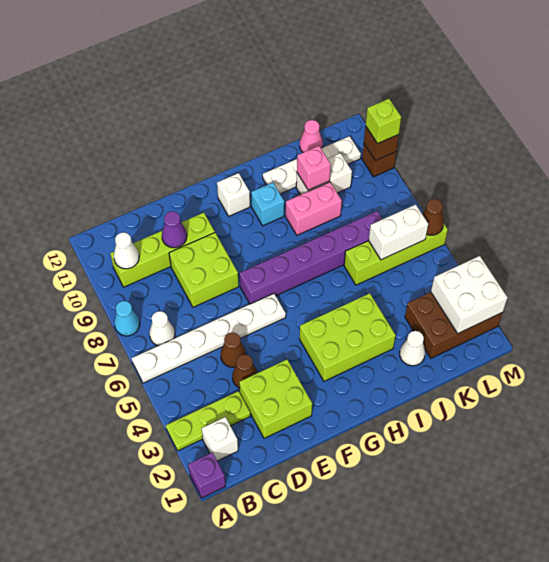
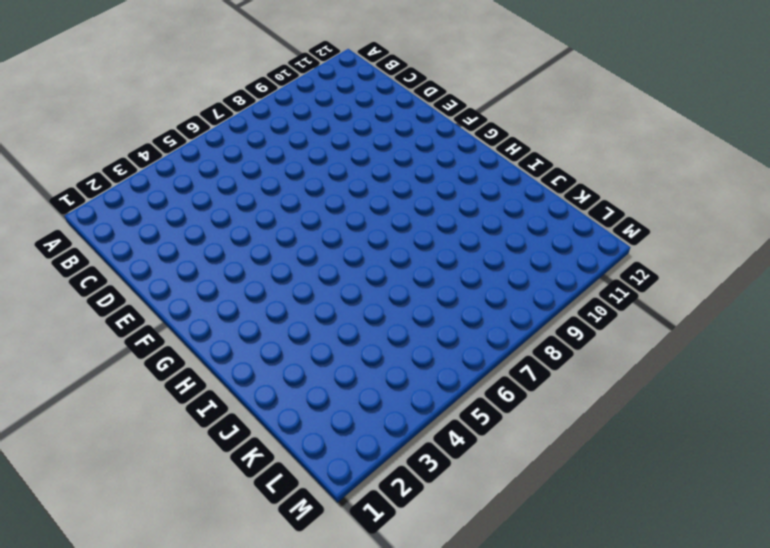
none -> purple brick A1 level 1
none -> lime plate A3:C3 level 1
none -> white plate A6:F6 level 1
none -> cyan cone A8 level 1

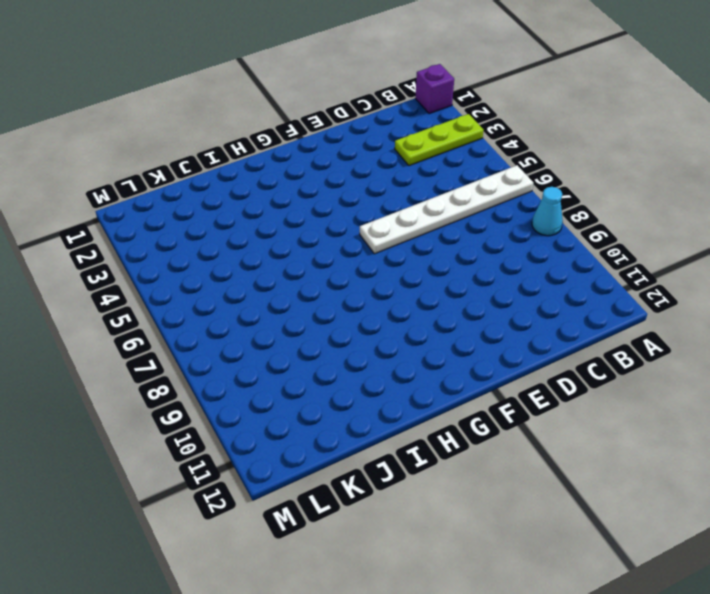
none -> white brick B2 level 1
none -> white cone B7 level 1
none -> lime brick B10:E10 level 1
none -> lime brick D2:E3 level 1

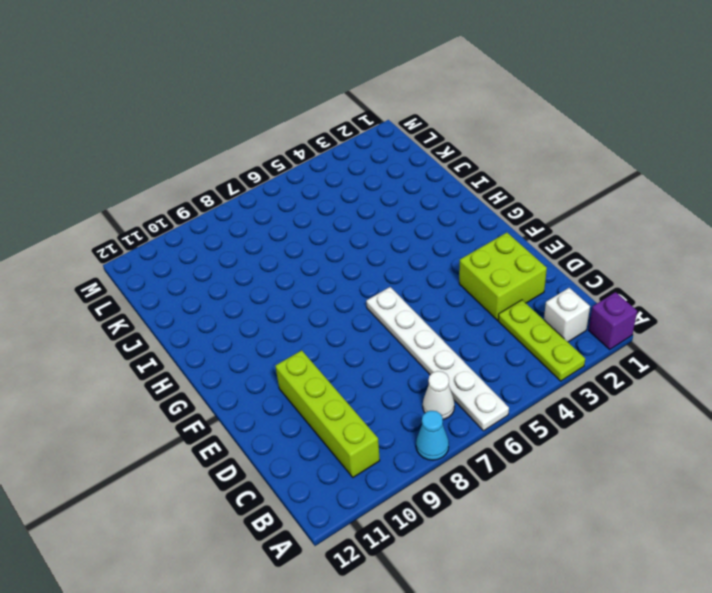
none -> brown cone D4 level 1
none -> brown cone D5 level 1
none -> lime brick D8:E9 level 1
none -> purple brick F7:K7 level 1

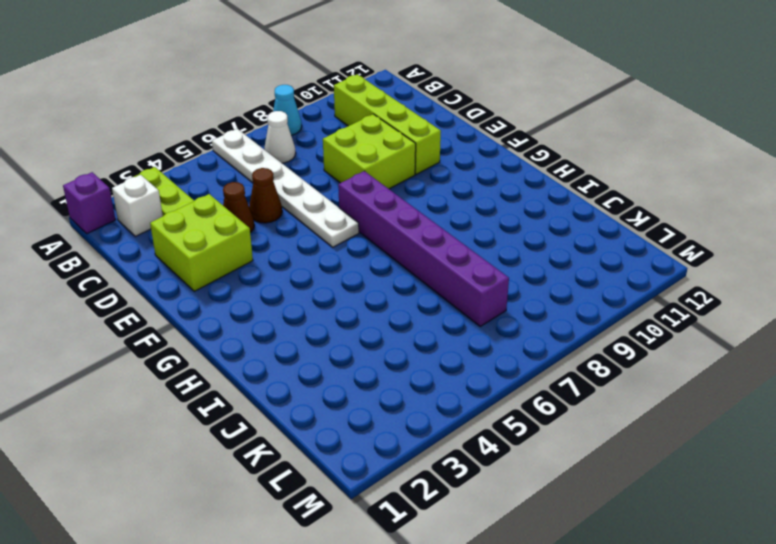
none -> lime brick G3:I4 level 1
none -> white brick G11 level 1
none -> cyan brick H10 level 1
none -> pink brick I9:J9 level 1

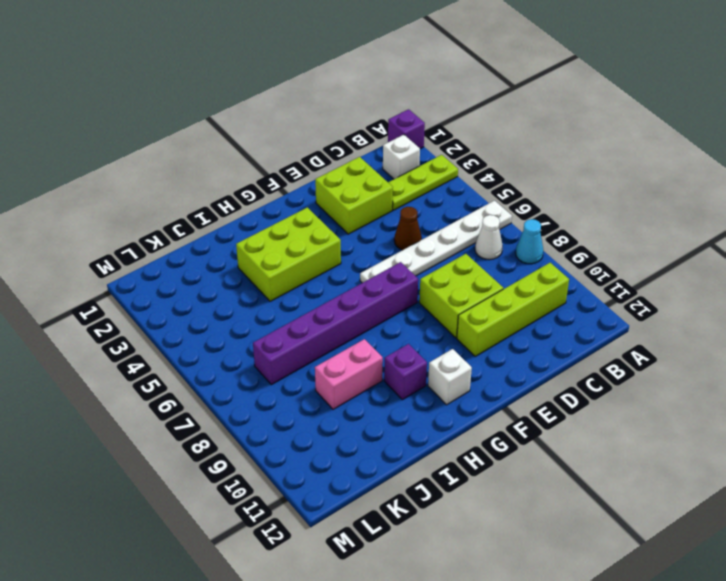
purple brick H10 level 1 -> cyan brick H10 level 1
none -> brown cone D4 level 1
none -> white plate I11:L11 level 1
none -> white cone J2 level 1
none -> lime brick J6:M6 level 1

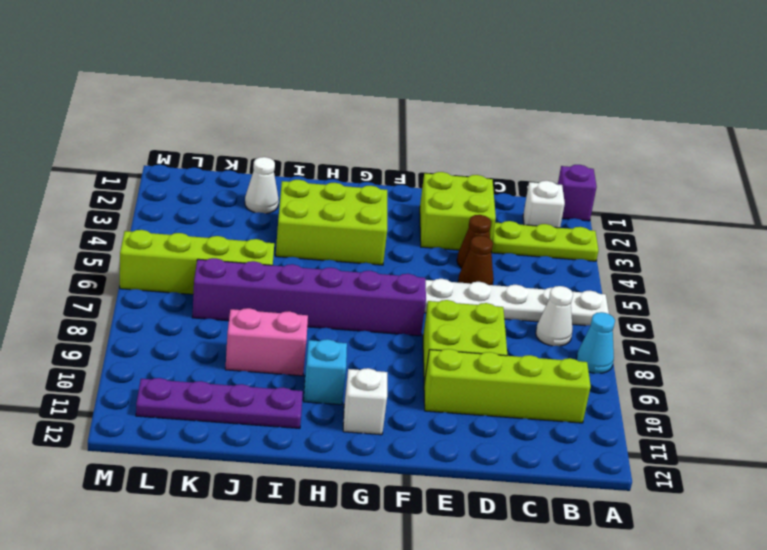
purple plate I11:L11 level 1 -> white plate I11:L11 level 1
none -> white brick J10:K10 level 1
none -> brown brick K2:M3 level 1
none -> pink cone K12 level 1
none -> brown brick M10 level 1

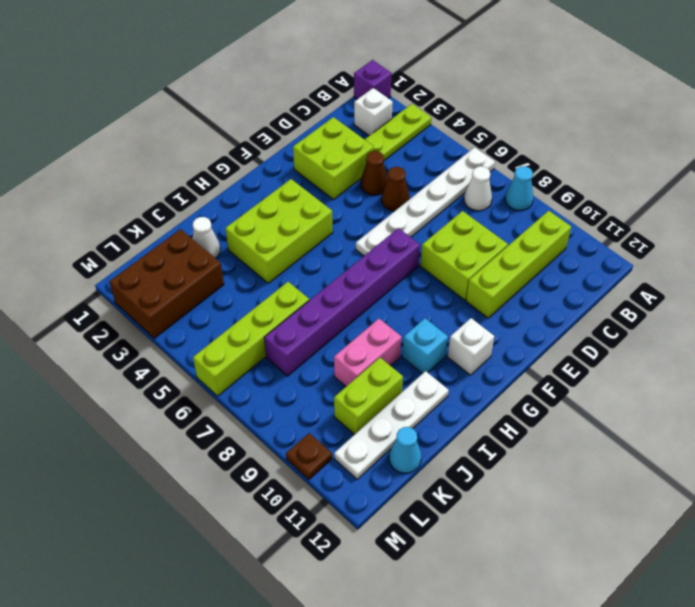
lime brick J10:K10 level 1 -> white brick J10:K10 level 1
cyan cone K12 level 1 -> pink cone K12 level 1
brown plate M10 level 1 -> brown brick M10 level 1
none -> white cone B10 level 2
none -> purple cone D10 level 2
none -> pink brick J10 level 2
none -> white brick K6:L6 level 2

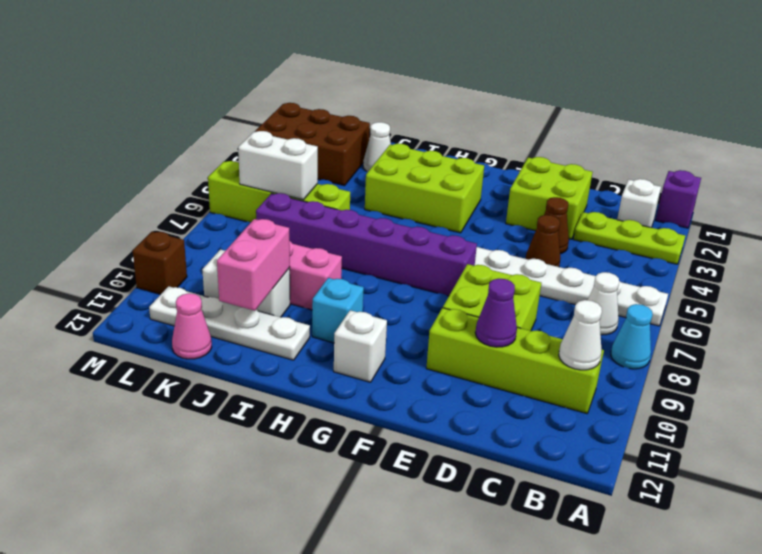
pink brick J10:J11 level 2 -> pink brick J10 level 2
none -> white brick L2:M3 level 2
none -> brown cone M6 level 2
none -> brown brick M10 level 2
none -> lime brick M10 level 3

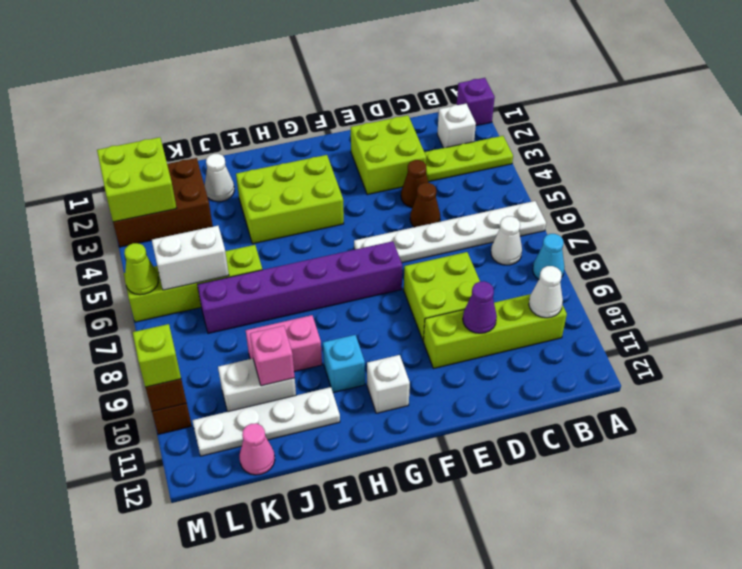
lime brick L2:M3 level 2 -> white brick L2:M3 level 2
lime cone M6 level 2 -> brown cone M6 level 2

